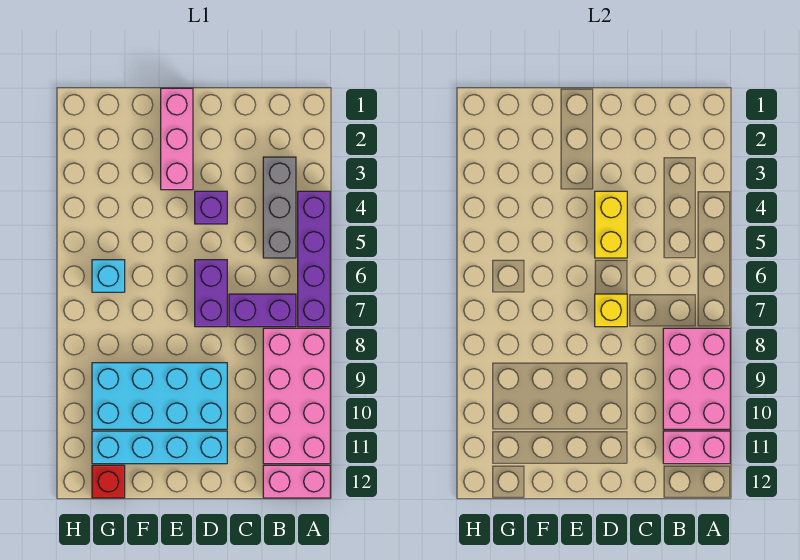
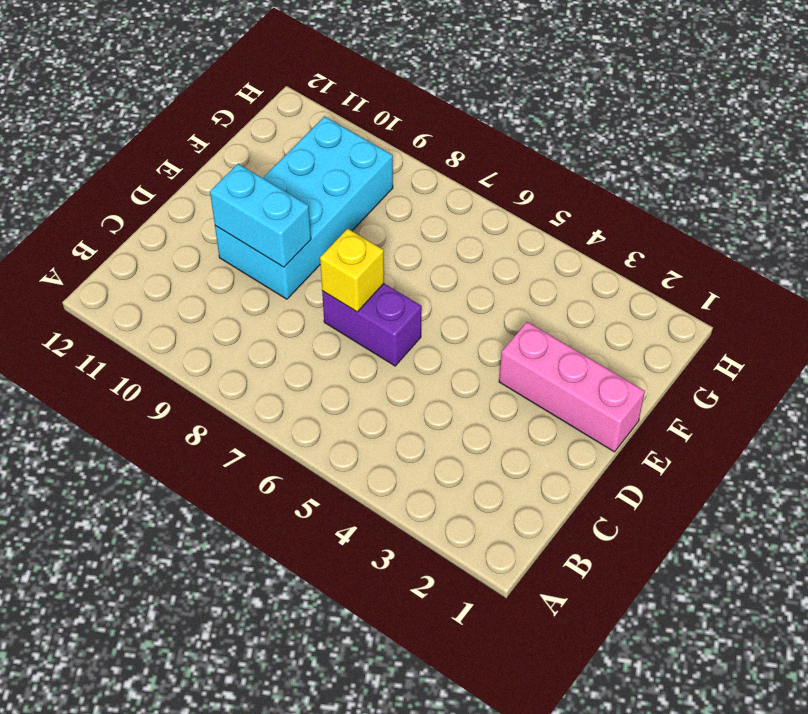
cyan brick D9:D10 level 2 -> none
none -> purple brick A4:A7 level 1
none -> pink brick A8:B11 level 1
none -> pink brick A12:B12 level 1

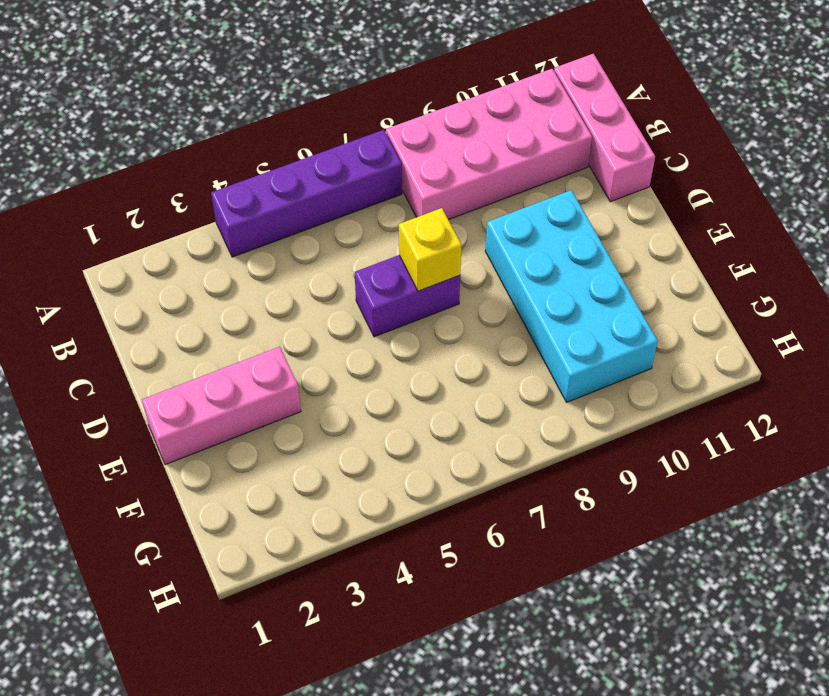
pink brick A12:C12 level 1 -> pink brick A12:B12 level 1
none -> grey brick B3:B5 level 1
none -> purple brick B7:C7 level 1
none -> purple brick D4 level 1

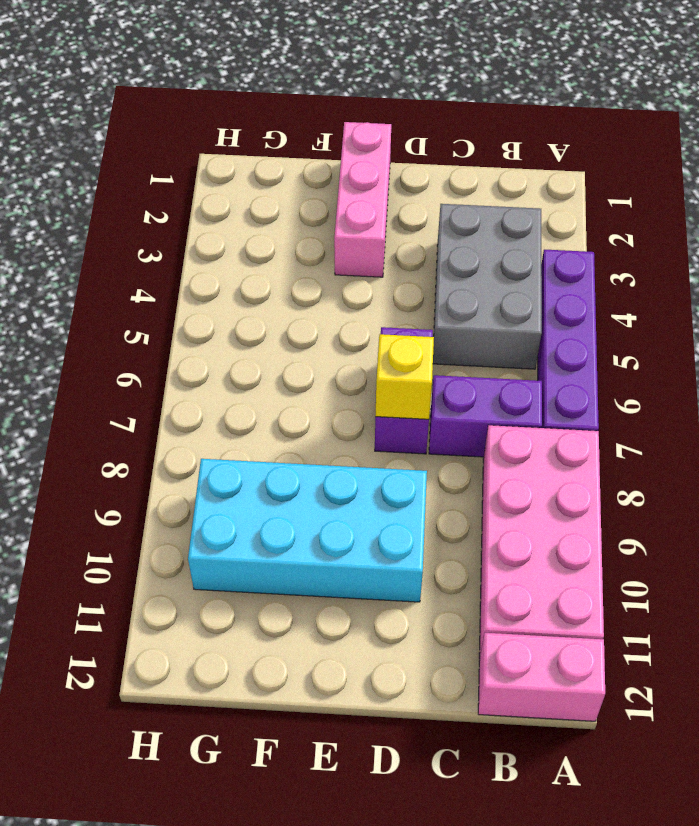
grey brick B3:C5 level 1 -> grey brick B3:B5 level 1
none -> purple brick D4 level 1
none -> cyan brick D11:G11 level 1
none -> cyan brick G6 level 1

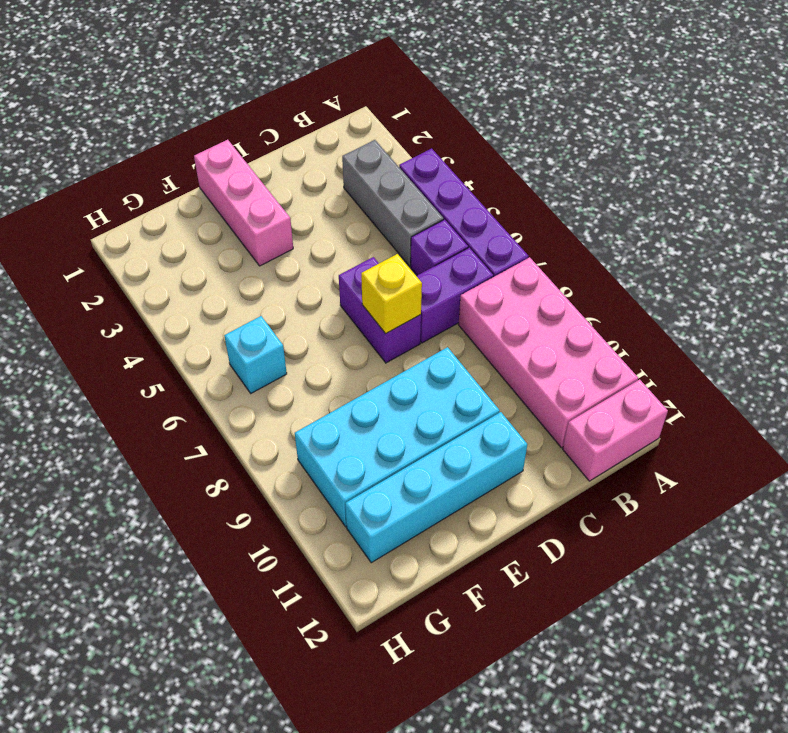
purple brick B6 level 1 -> purple brick D4 level 1
none -> red brick G12 level 1
none -> pink brick A8:B10 level 2
none -> pink brick A11:B11 level 2

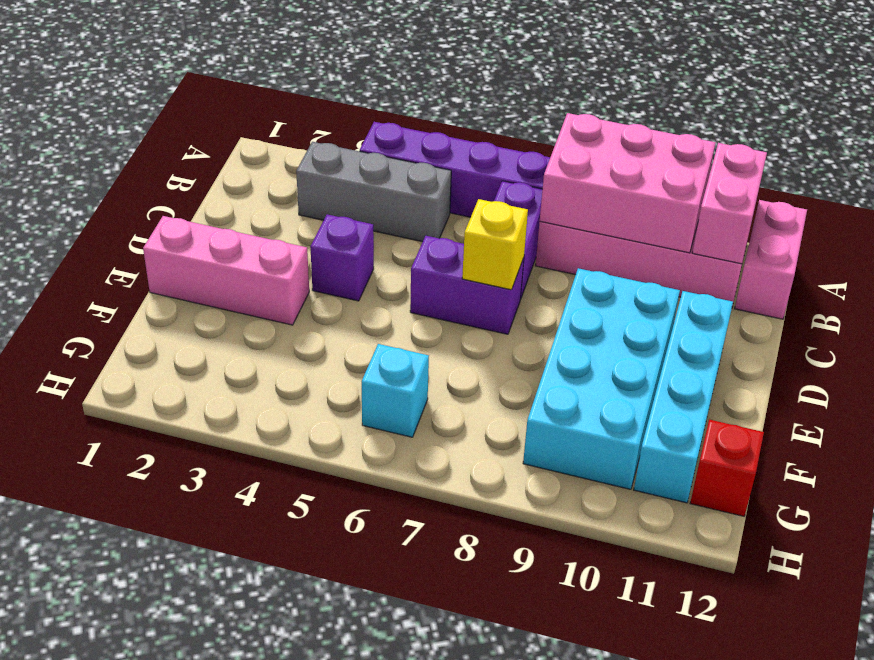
none -> yellow brick D4:D5 level 2

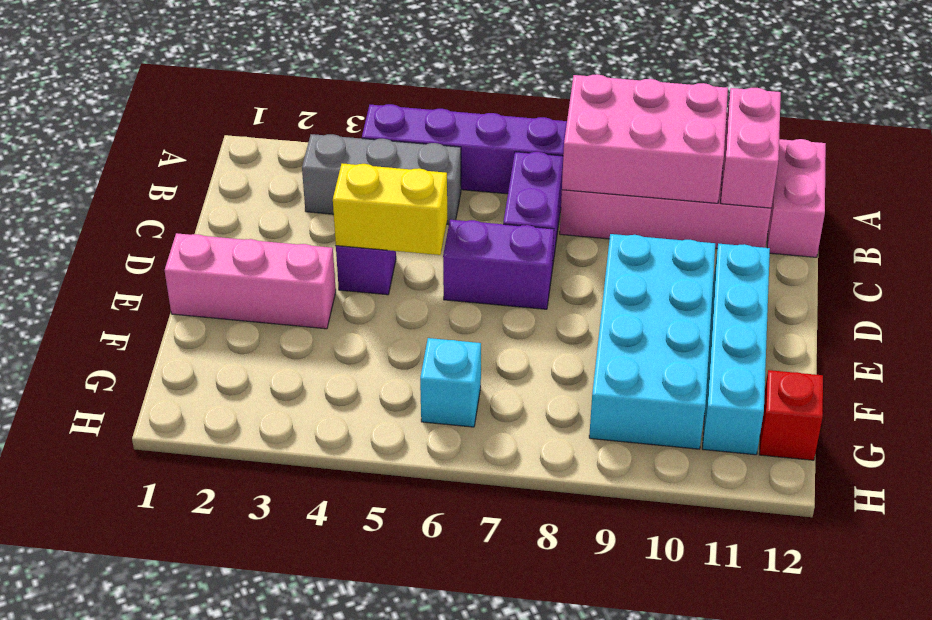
none -> yellow brick D7 level 2

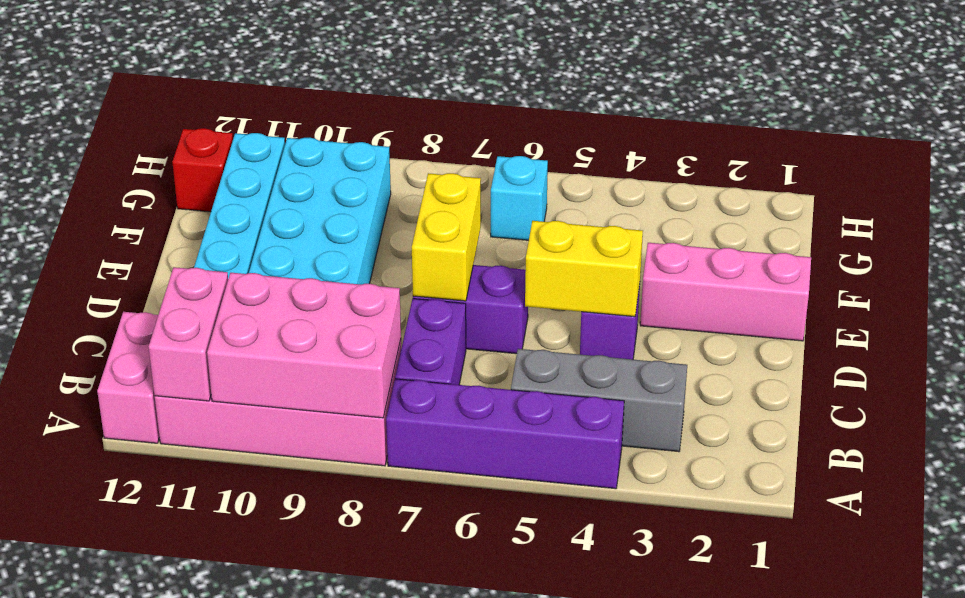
yellow brick D7:E7 level 2 -> yellow brick D7 level 2

